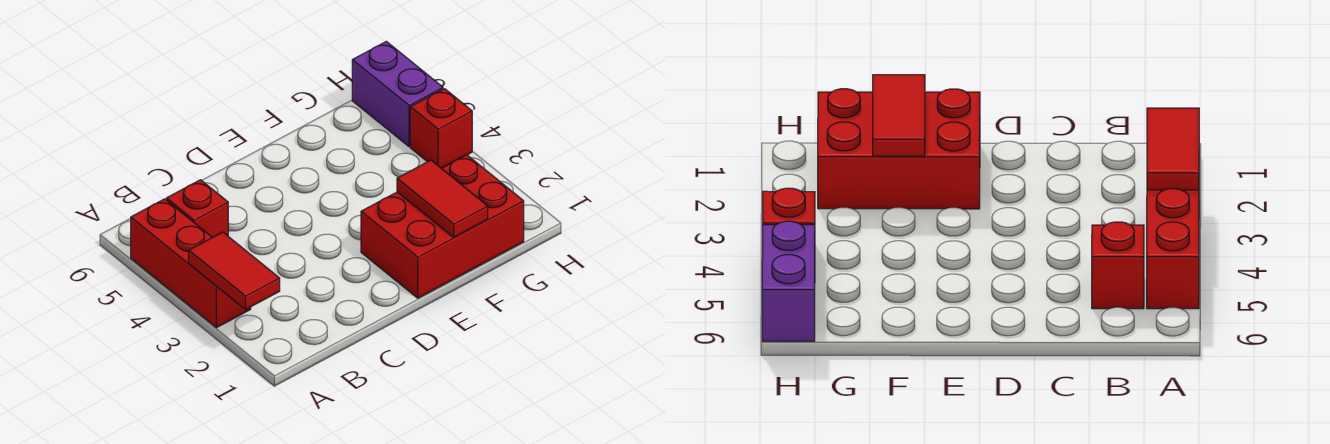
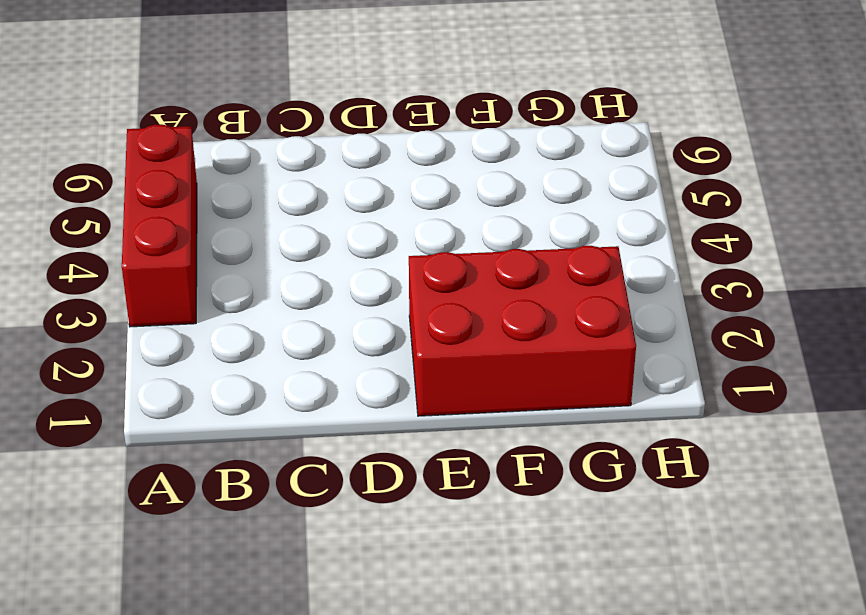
none -> red brick B5 level 1
none -> red brick H4 level 1

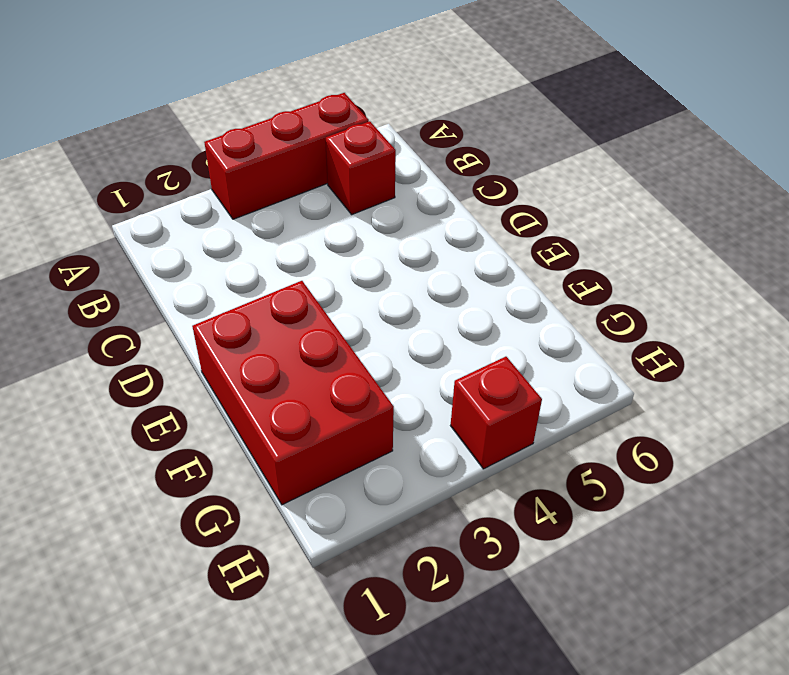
none -> purple brick H5:H6 level 1
none -> red tile A2:A3 level 2

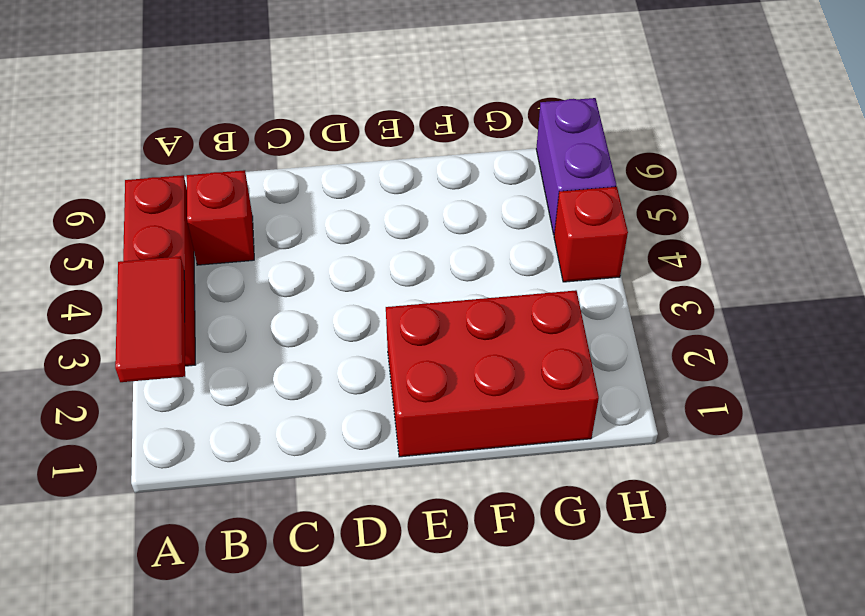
none -> red tile F1:F2 level 2

